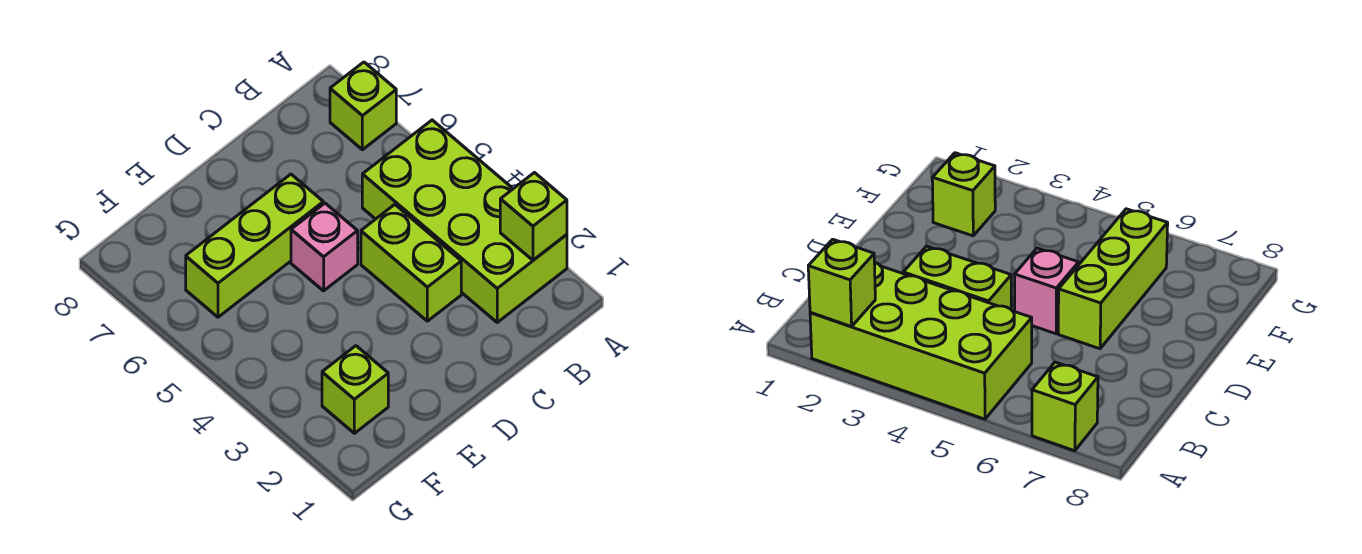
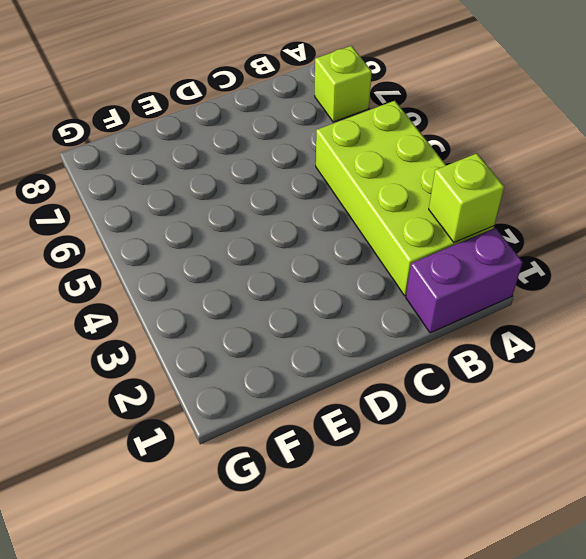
purple brick A1:B1 level 1 -> none
none -> lime brick C3:C4 level 1
none -> pink brick D5 level 1

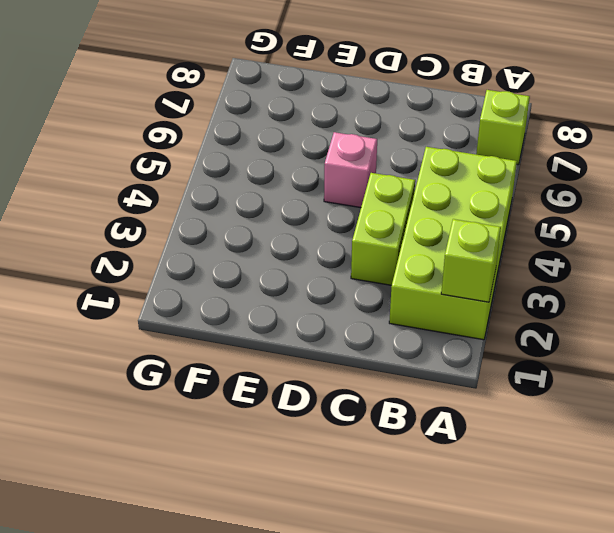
none -> lime brick D6:F6 level 1
none -> lime brick F2 level 1

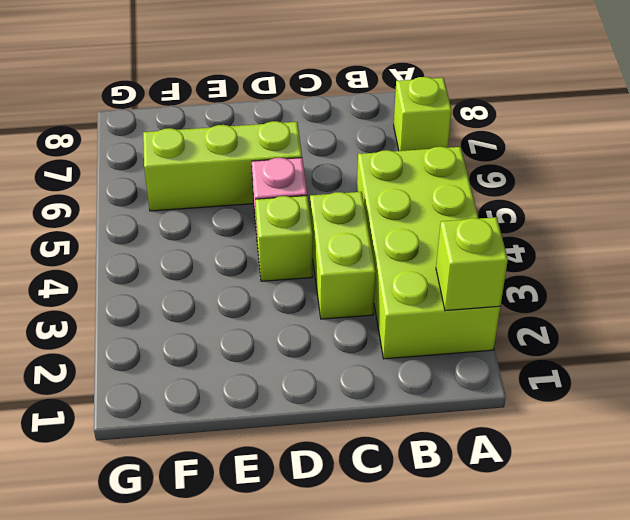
lime brick D4 level 1 -> lime brick F2 level 1

